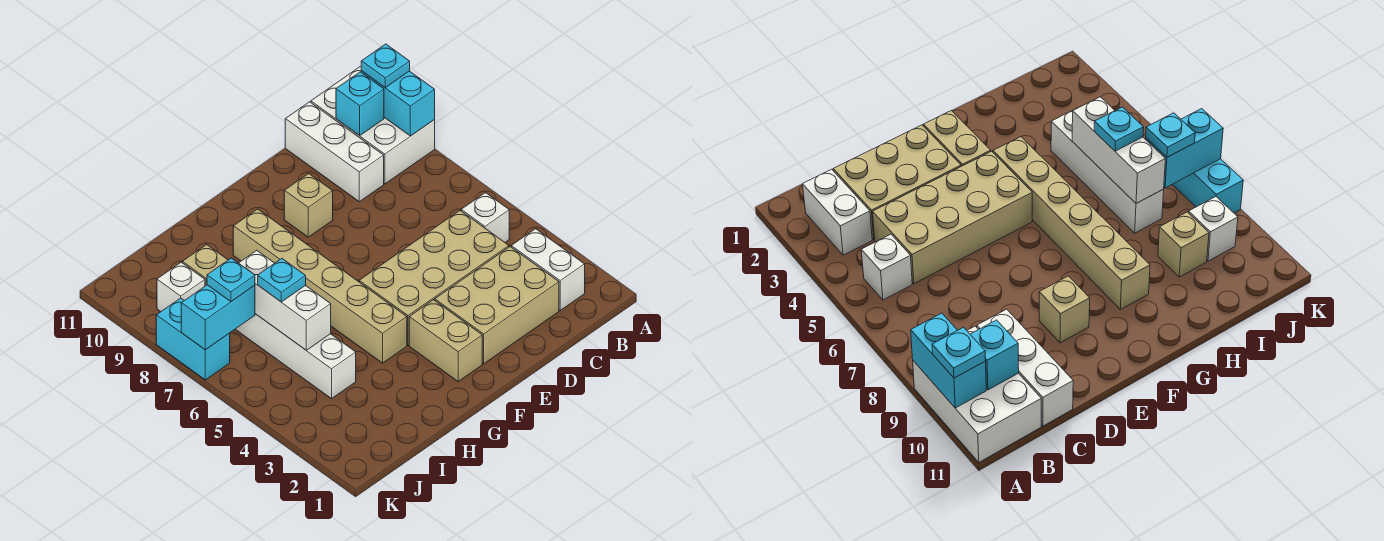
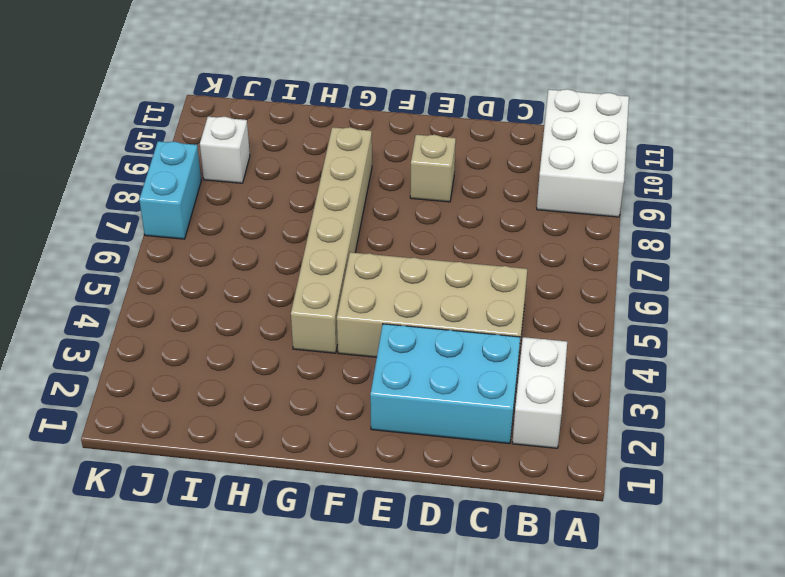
cyan brick C2:E3 level 1 -> tan brick C2:E3 level 1
none -> white brick B5 level 1
none -> white brick C9:C11 level 1
none -> tan brick F2:F3 level 1

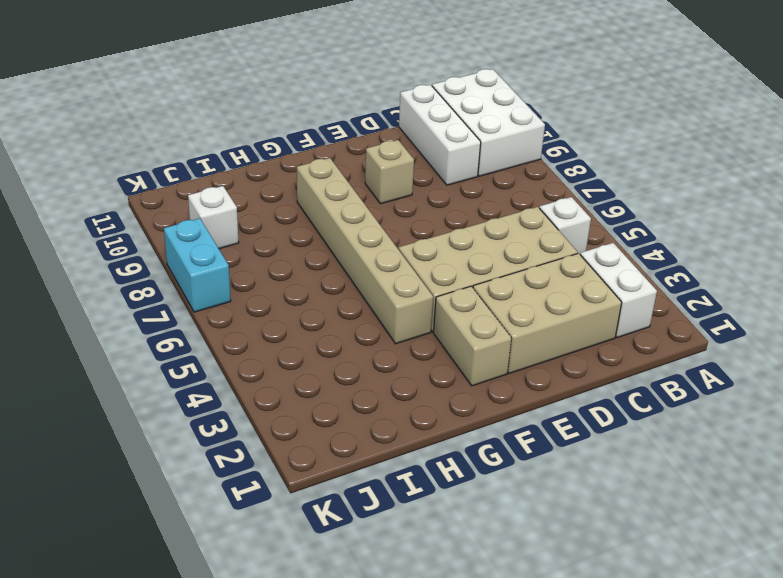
none -> white brick I4:I7 level 1
none -> tan brick I9 level 1
none -> cyan brick A9:A10 level 2

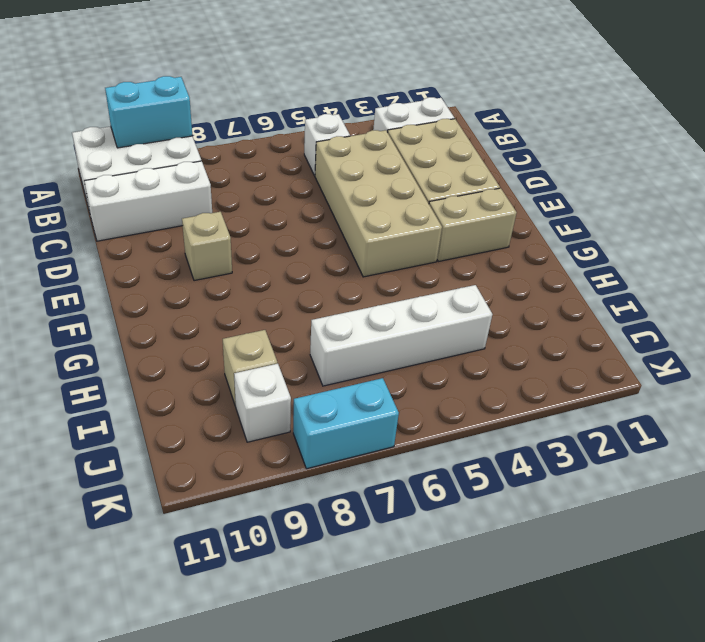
none -> tan brick G4:G9 level 1
none -> cyan brick B10 level 2
none -> white brick I5:I7 level 2

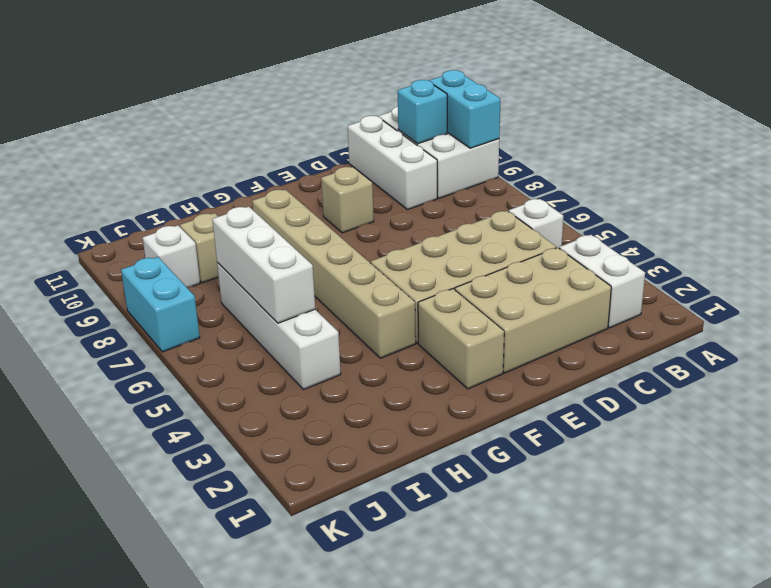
none -> cyan brick J7:K7 level 2
none -> cyan plate A10 level 3
none -> cyan plate I6 level 3

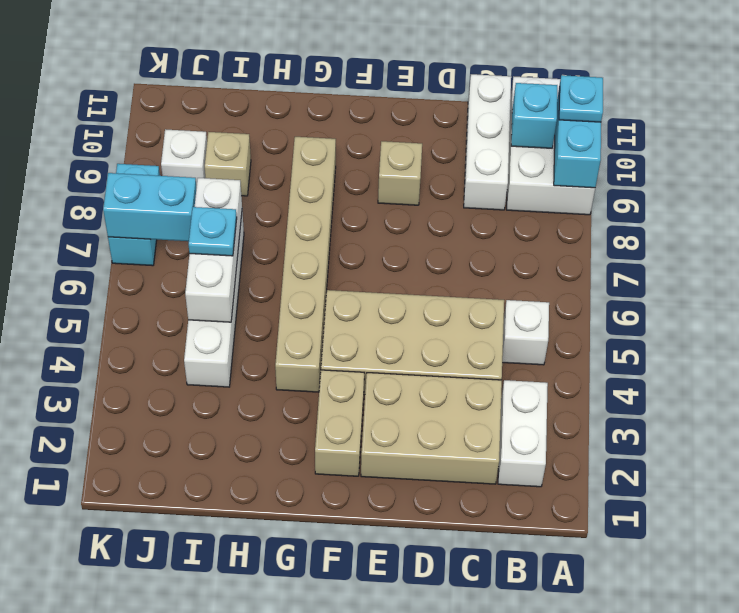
none -> cyan plate J7 level 3

